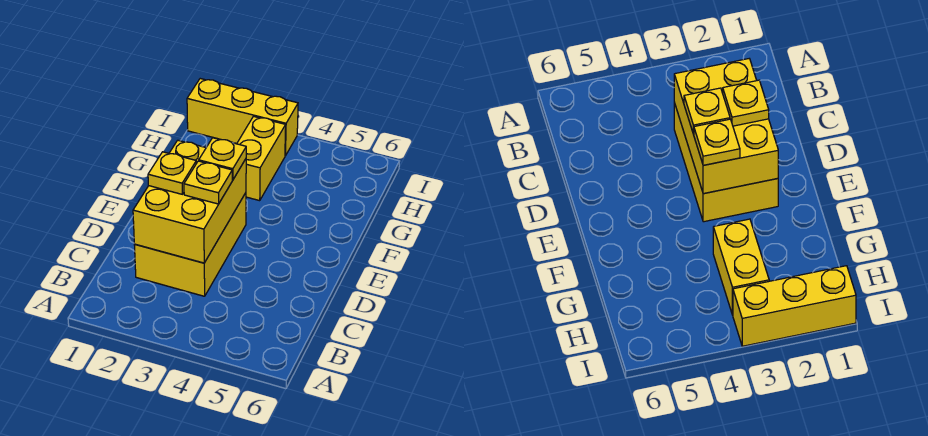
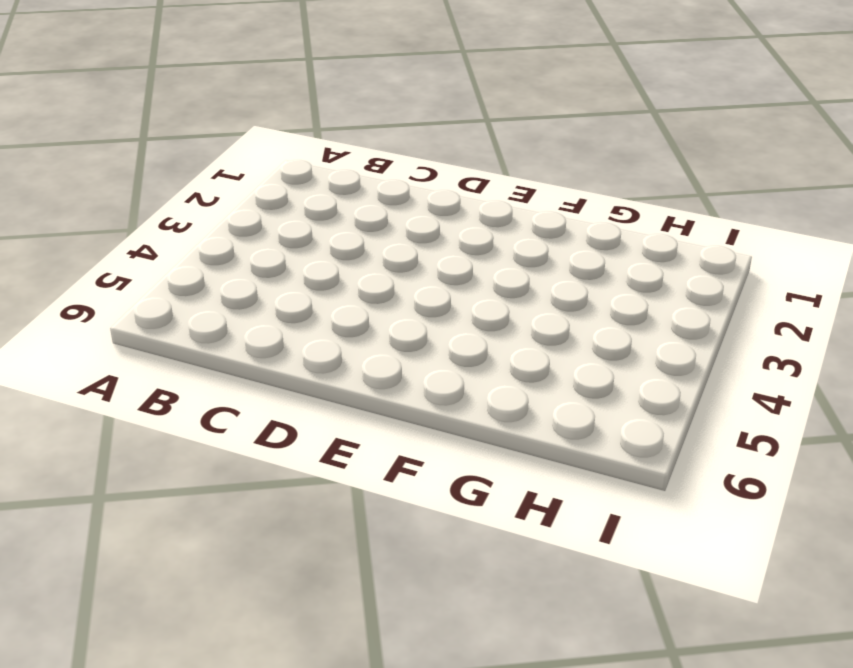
none -> yellow brick C2:E3 level 1
none -> yellow brick G3:H3 level 1

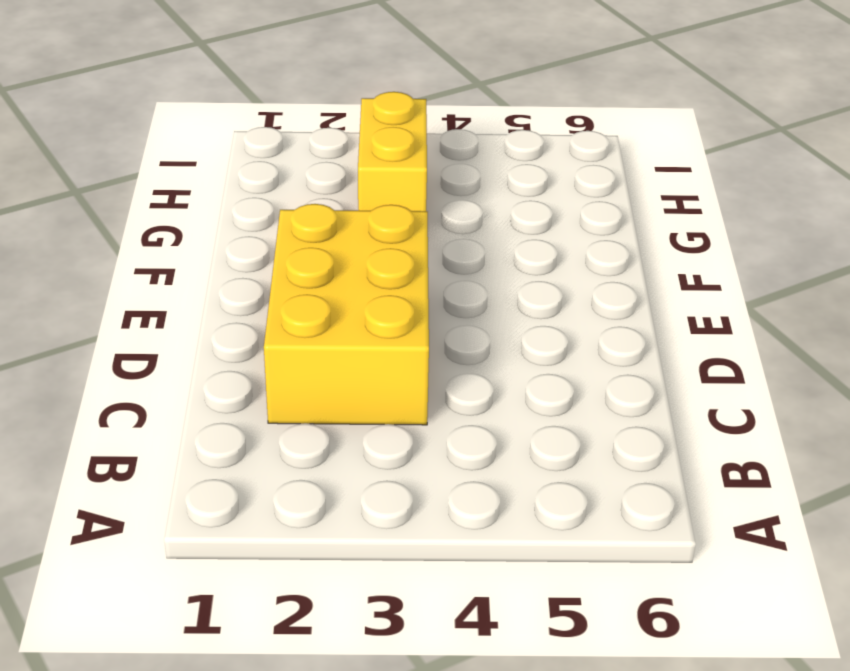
none -> yellow brick I1:I3 level 1
none -> yellow brick C2:E3 level 2

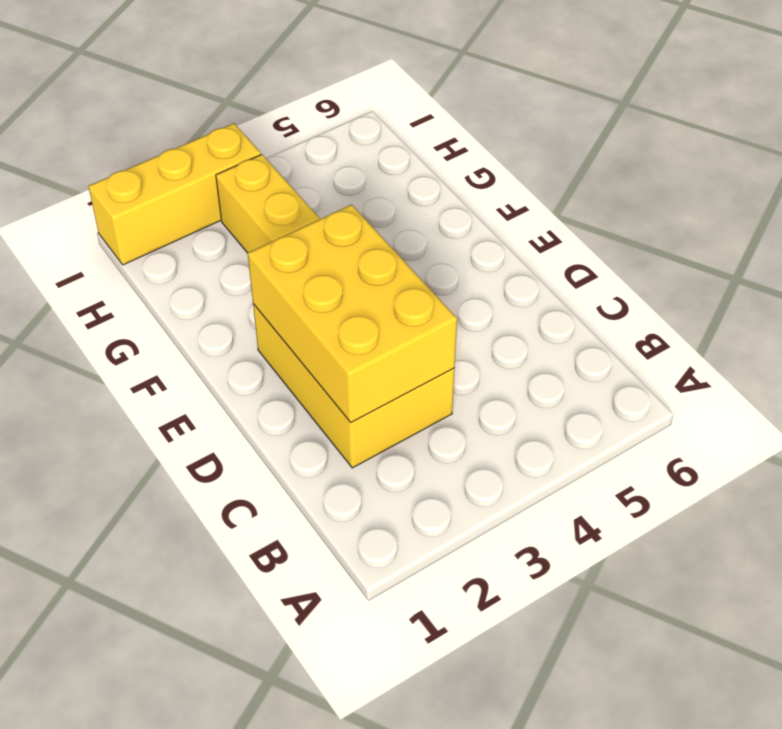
none -> yellow plate D2 level 3
none -> yellow plate D3 level 3

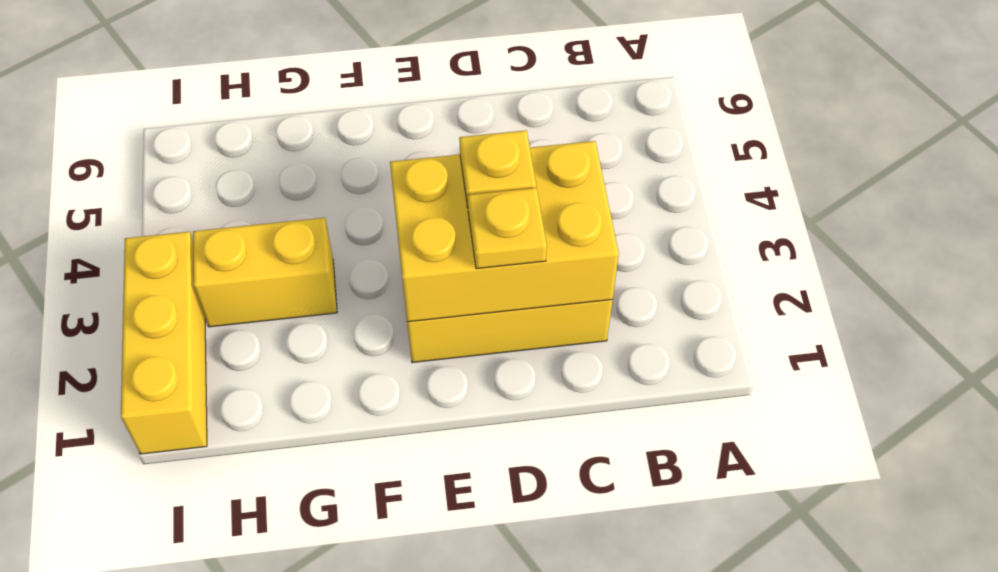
none -> yellow plate E3 level 3

